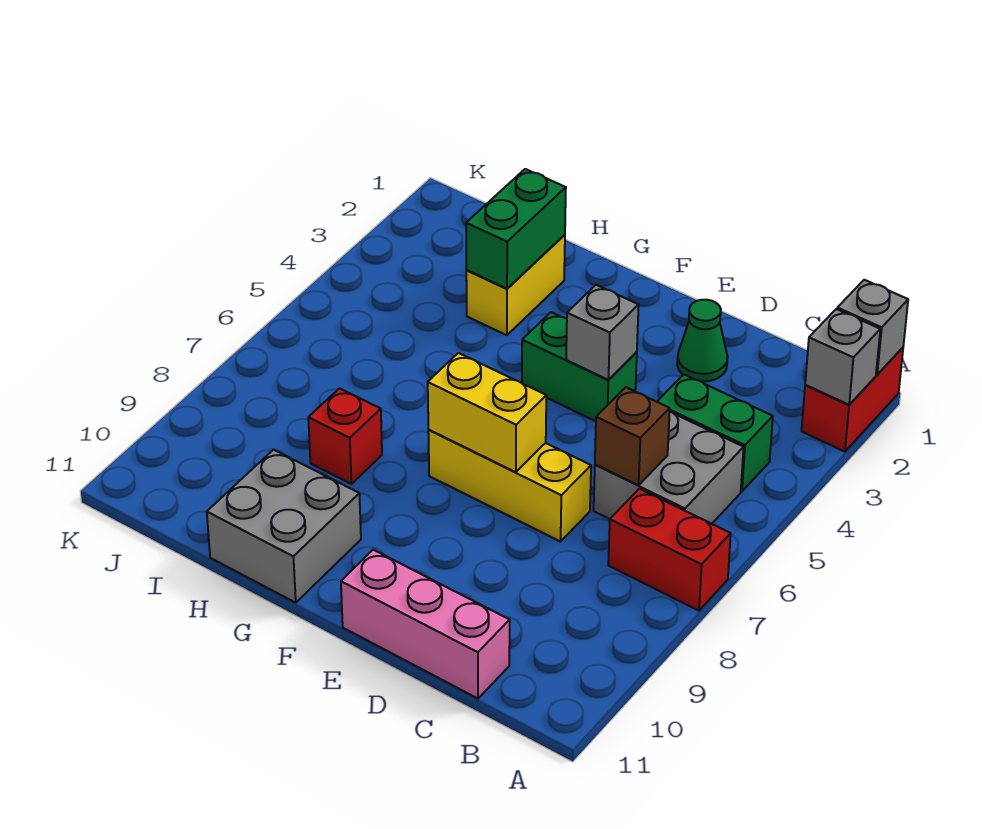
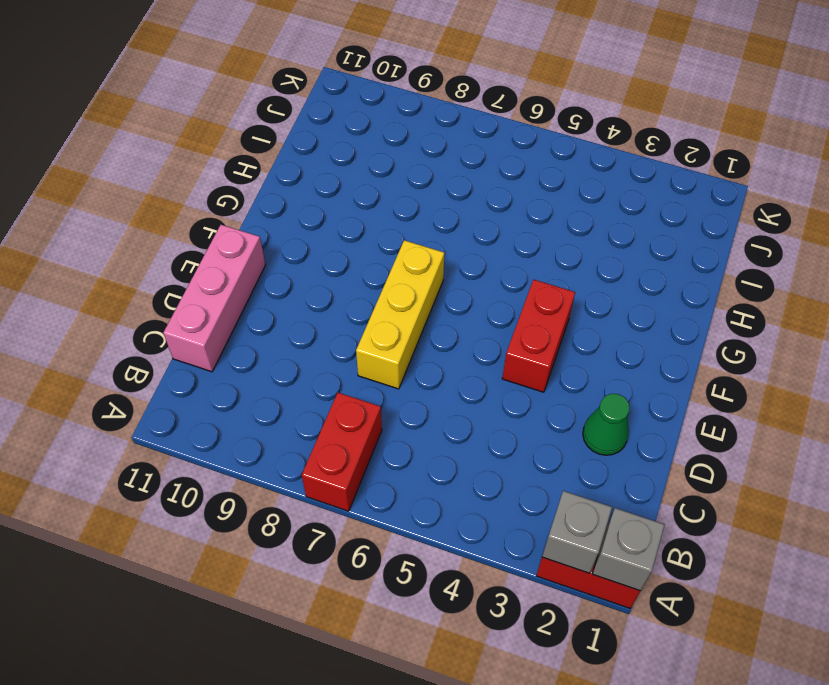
red brick E4:F4 level 1 -> green brick E4:F4 level 1
none -> green brick B4:C4 level 1
none -> grey brick B5:C6 level 1
none -> grey brick G10:H11 level 1

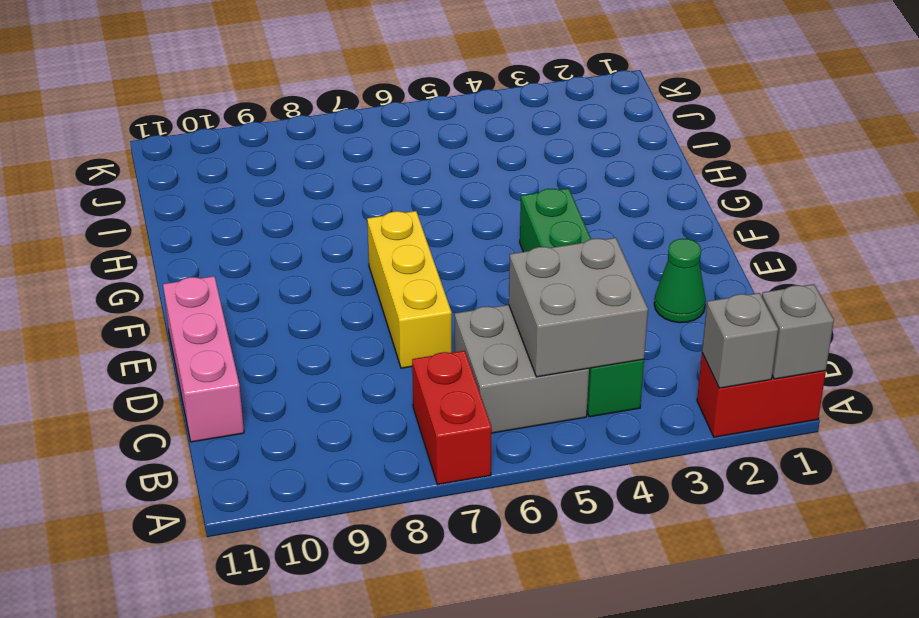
grey brick B4:C5 level 2 -> grey brick G10:H11 level 1
none -> yellow brick H2:H3 level 1
none -> red brick H8 level 1
none -> brown brick C6 level 2

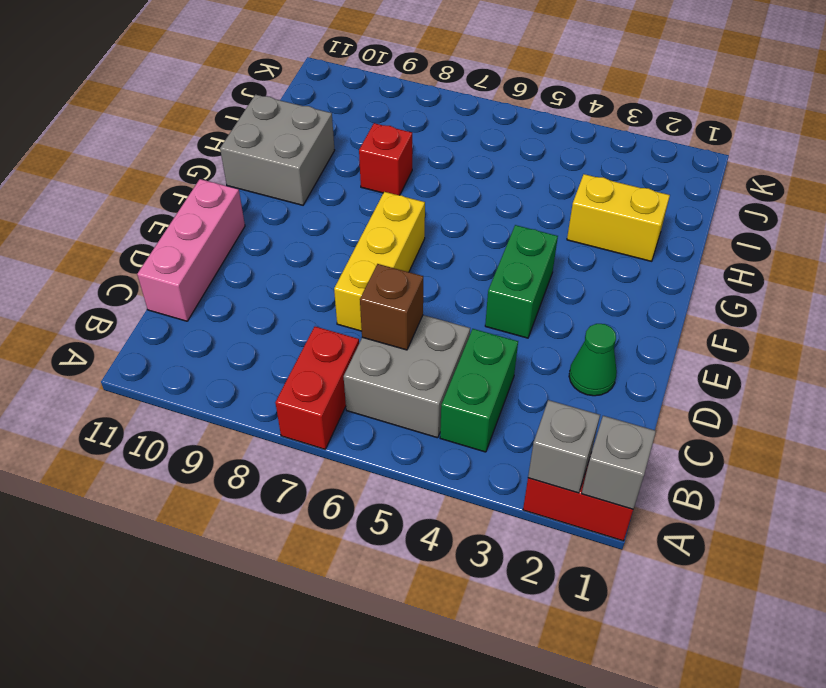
none -> grey brick E4 level 2
none -> yellow brick E7:F7 level 2
none -> green brick H2:H3 level 2

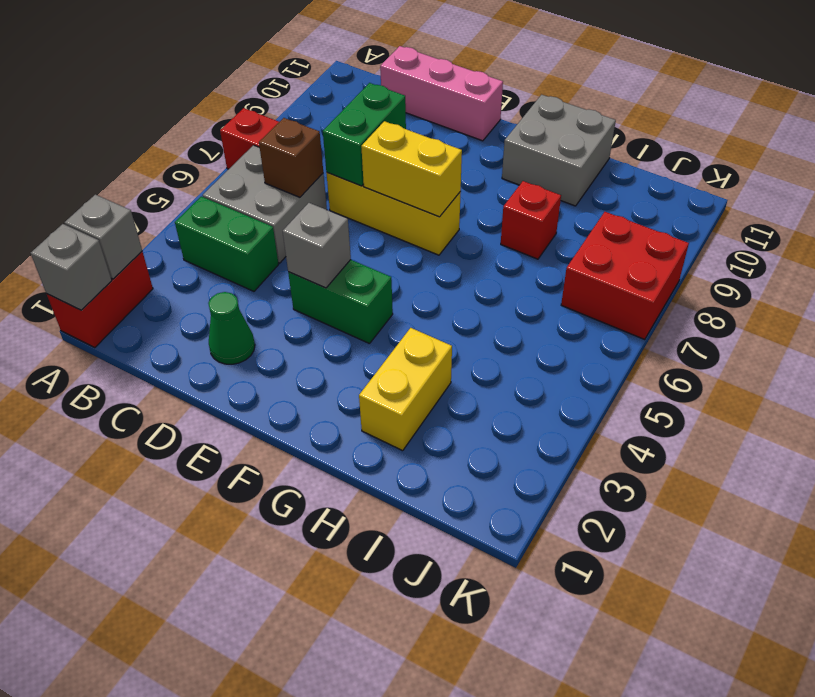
green brick D7:D8 level 2 -> green brick H2:H3 level 2
red brick J7:K8 level 1 -> none

